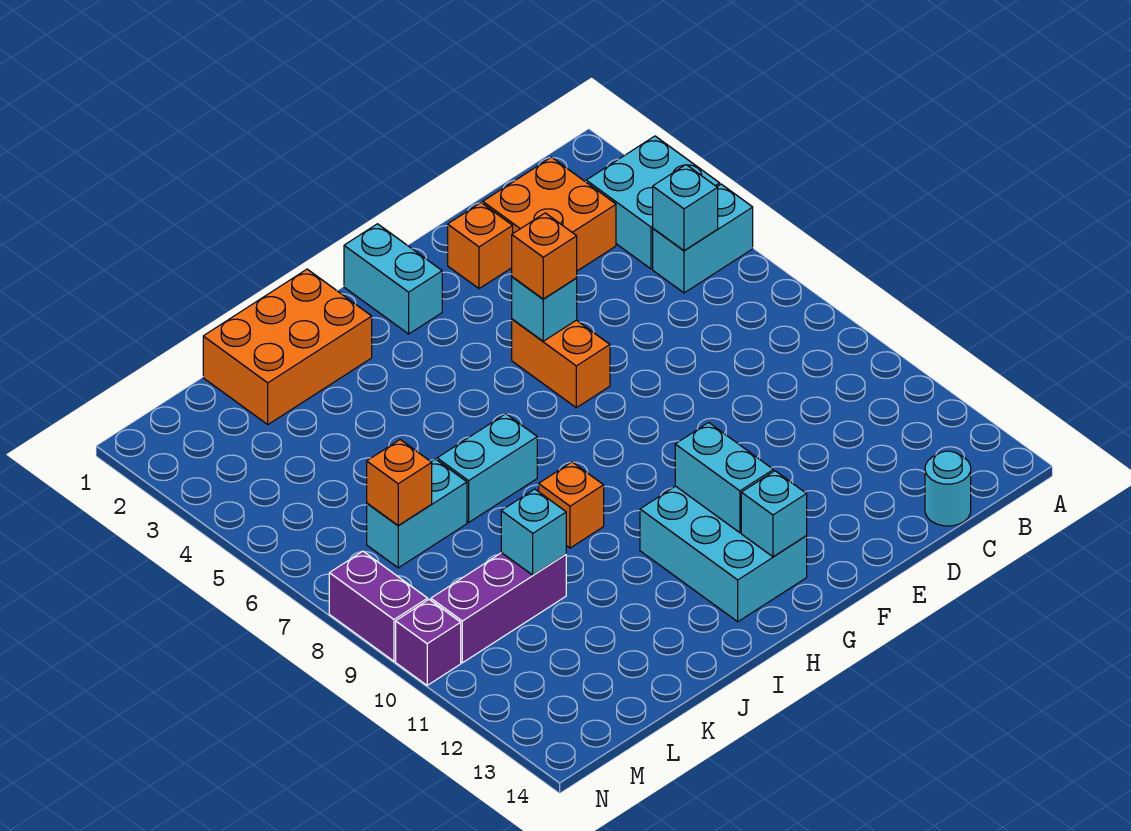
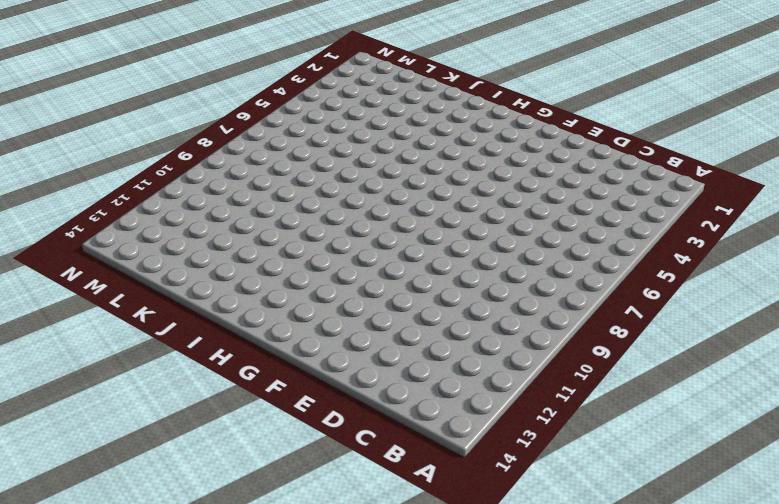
none -> cyan brick A3:B4 level 1
none -> cyan brick A5:B5 level 1
none -> orange brick C2:D3 level 1

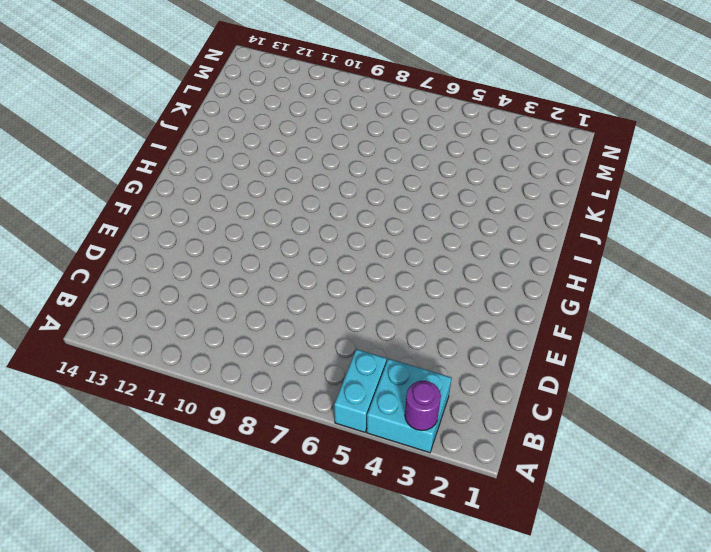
purple round brick A3 level 2 -> none
none -> orange brick C2:D3 level 1
none -> cyan round brick C14 level 1
none -> orange brick E2 level 1

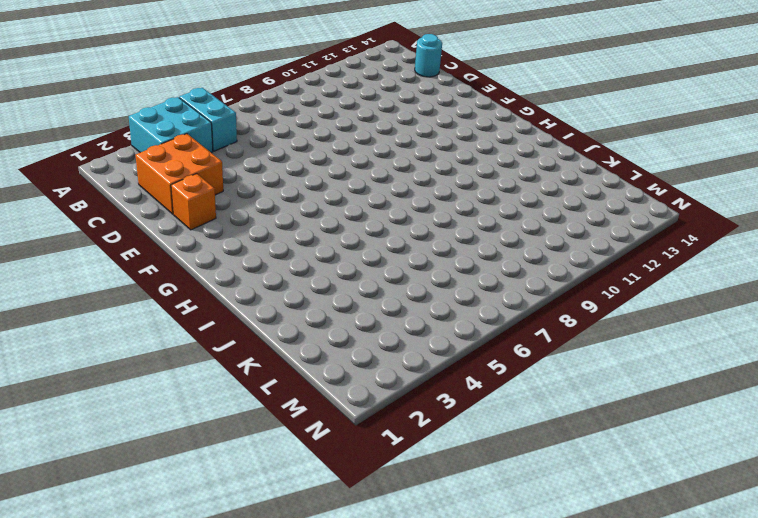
none -> orange brick F5:F6 level 1
none -> cyan brick G1:G2 level 1
none -> cyan brick G11:H13 level 1

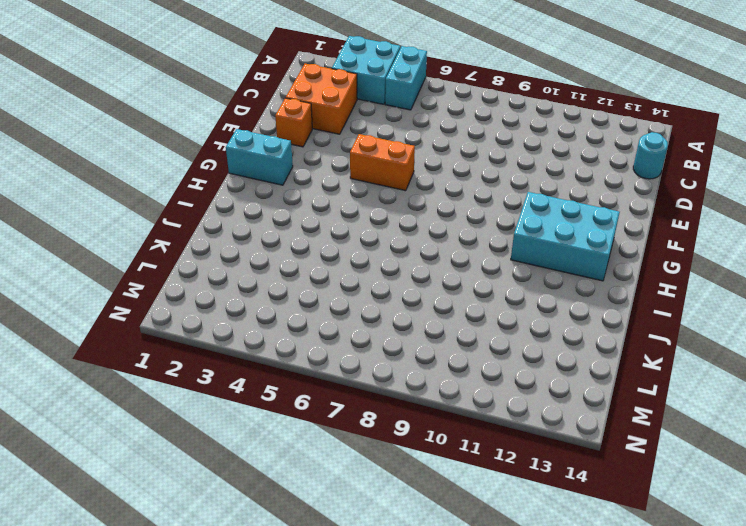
none -> orange brick I1:K2 level 1
none -> cyan brick I7:J7 level 1
none -> orange brick I9 level 1

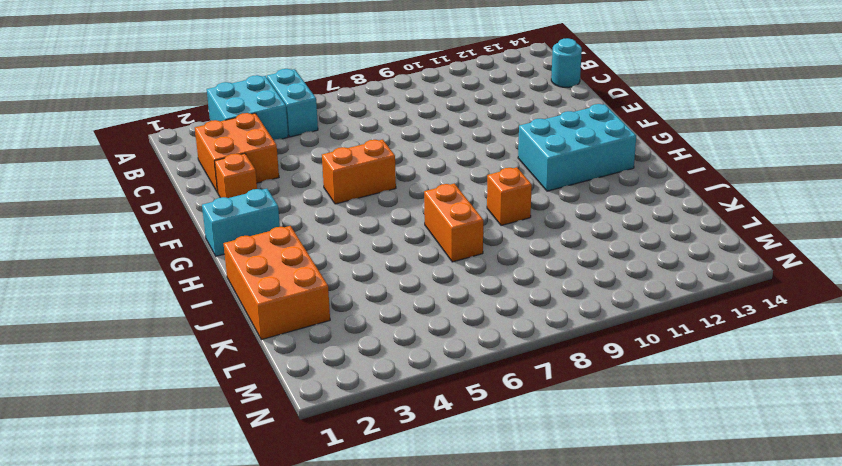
orange brick I7:J7 level 1 -> cyan brick I7:J7 level 1
none -> cyan brick K7:L7 level 1
none -> purple brick K10:M10 level 1
none -> purple brick N8:N9 level 1

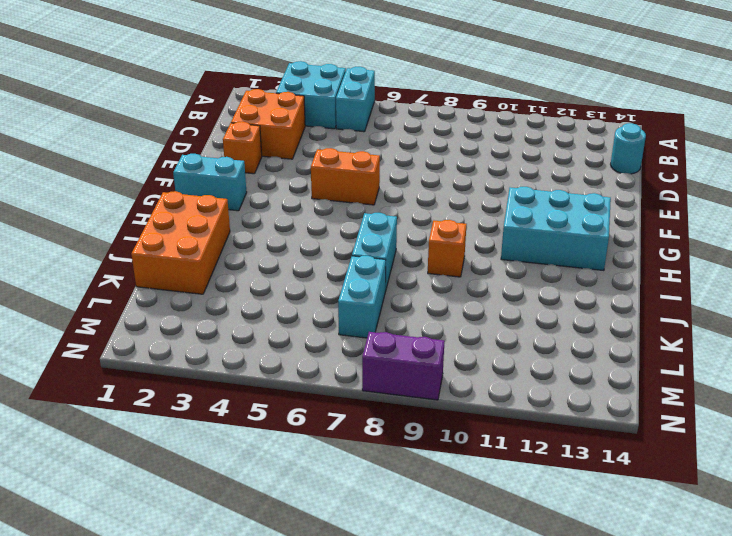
none -> purple brick K10:M10 level 1
none -> purple brick N10 level 1
none -> cyan brick B5 level 2

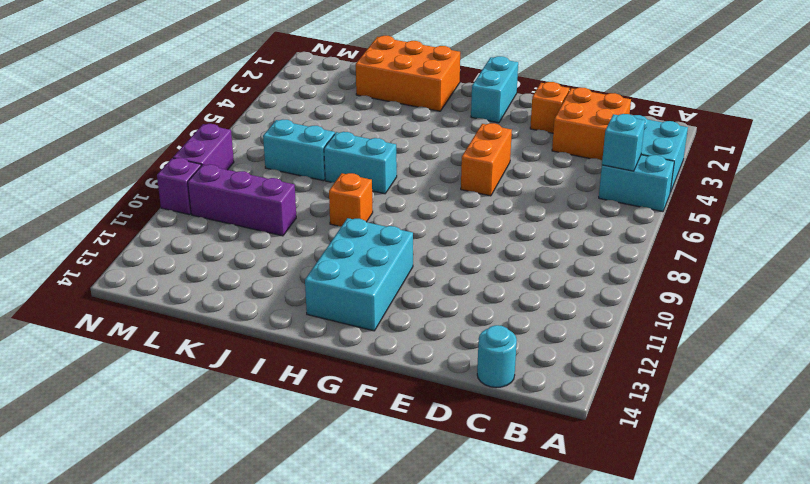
none -> cyan brick F5 level 2
none -> cyan brick G11:G12 level 2
none -> cyan brick G13 level 2

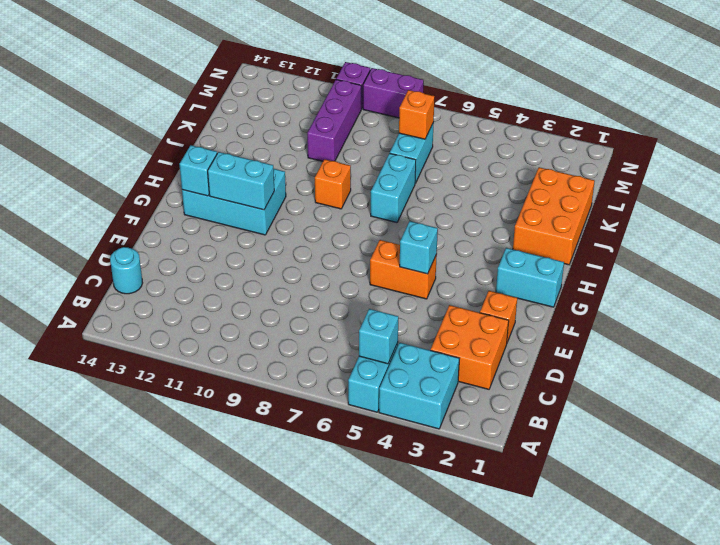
none -> cyan brick K10 level 2
none -> orange brick F5 level 3

